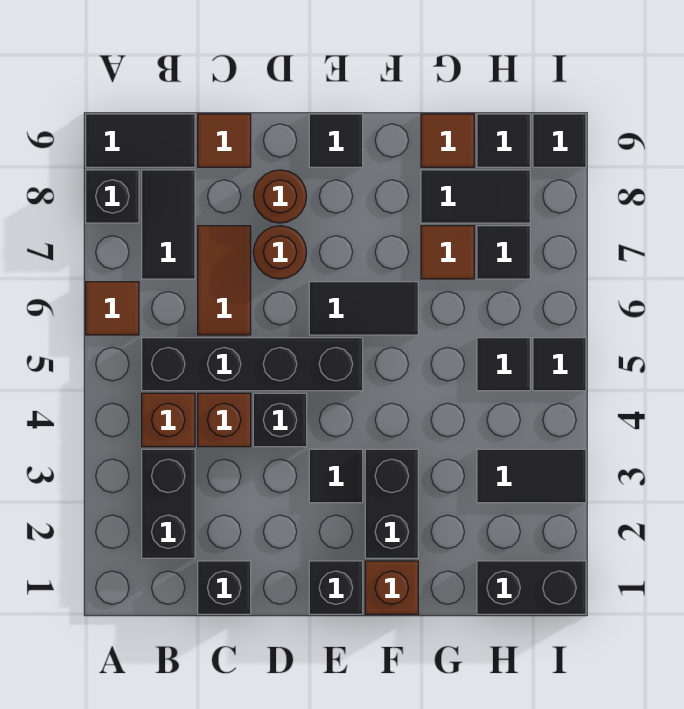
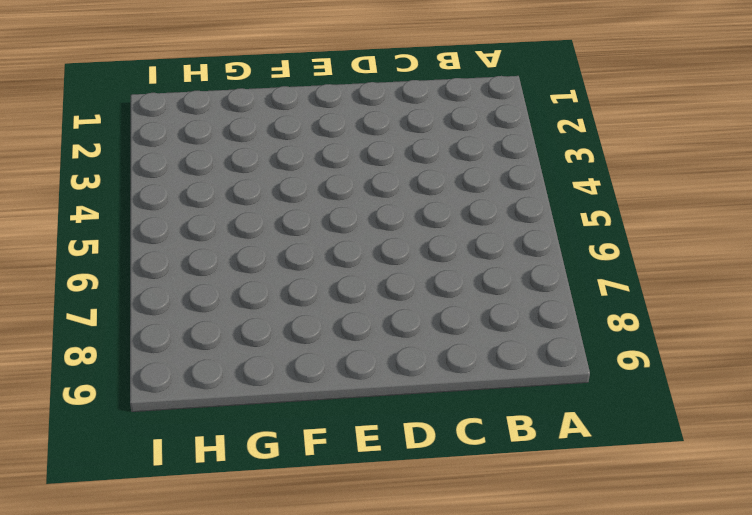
none -> brown tile A6 level 1
none -> black brick A8 level 1
none -> black tile A9:B9 level 1
none -> black brick B2:B3 level 1

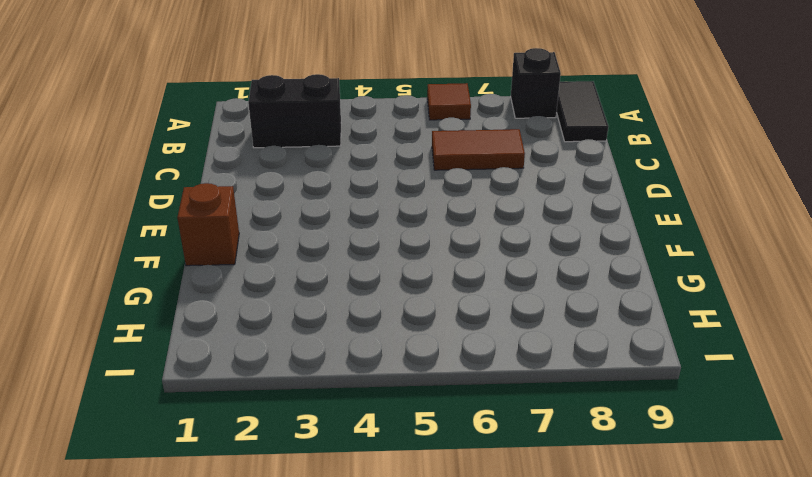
none -> brown brick B4 level 1
none -> black brick B5:E5 level 1
none -> black tile B7:B8 level 1
none -> black brick C1 level 1

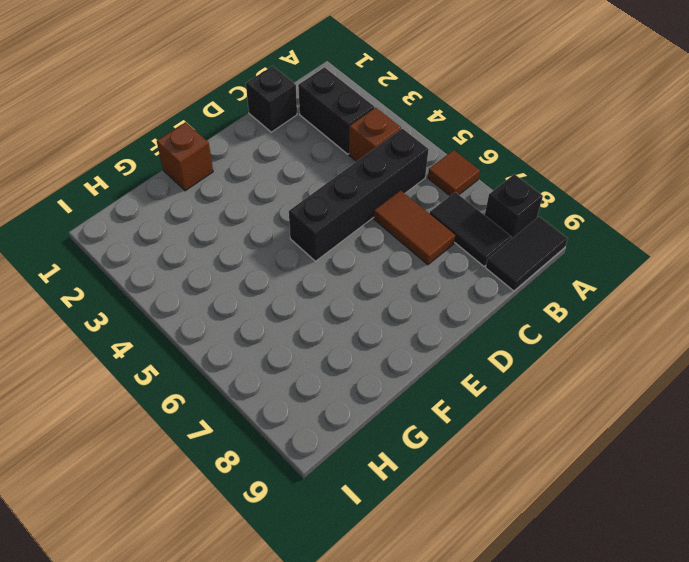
none -> brown brick C4 level 1
none -> brown tile C9 level 1
none -> black brick D4 level 1
none -> brown round brick D7 level 1

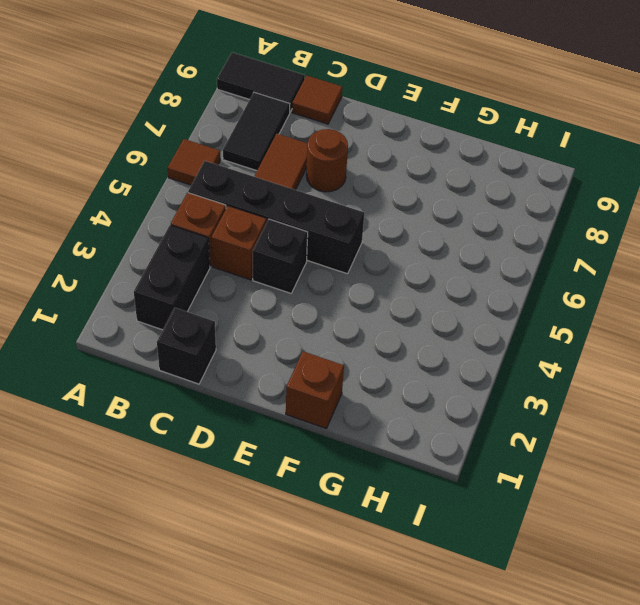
none -> black brick A8 level 1
none -> brown round brick D8 level 1
none -> black brick E1 level 1
none -> black tile E3 level 1

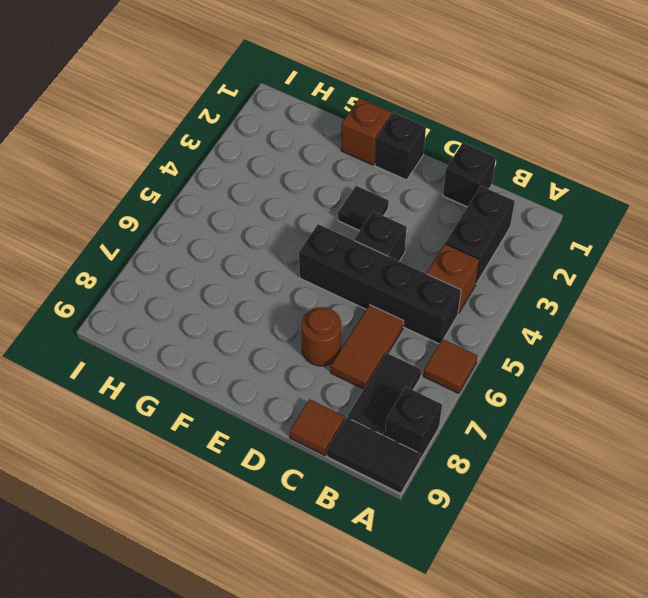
none -> brown brick C4 level 1
none -> brown round brick D8 level 1
none -> black tile E6:F6 level 1
none -> black tile E9 level 1

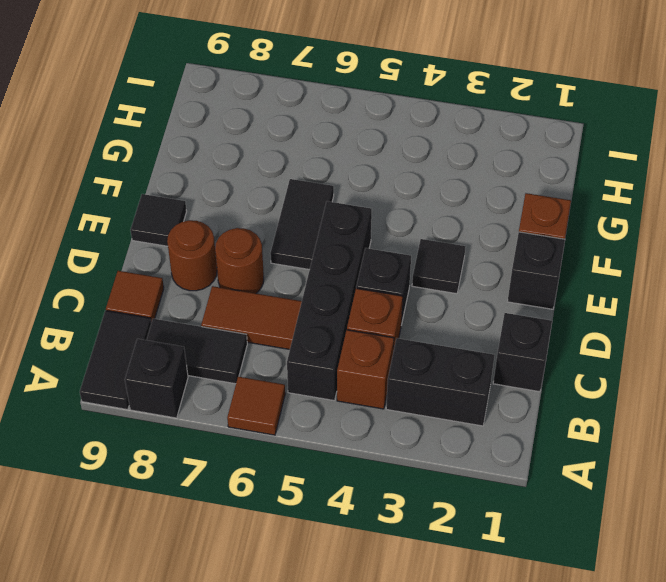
none -> black brick F2:F3 level 1
none -> brown tile G7 level 1
none -> black tile G8:H8 level 1
none -> brown tile G9 level 1

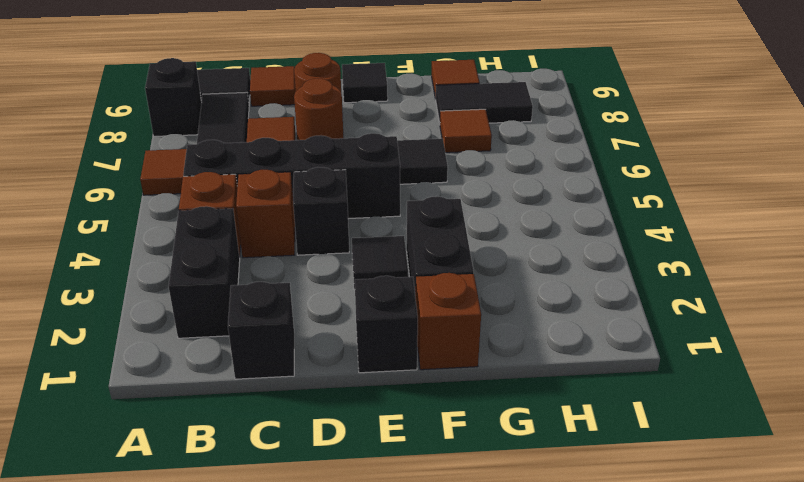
none -> black brick H1:I1 level 1
none -> black tile H3:I3 level 1
none -> black tile H5 level 1
none -> black tile H7 level 1

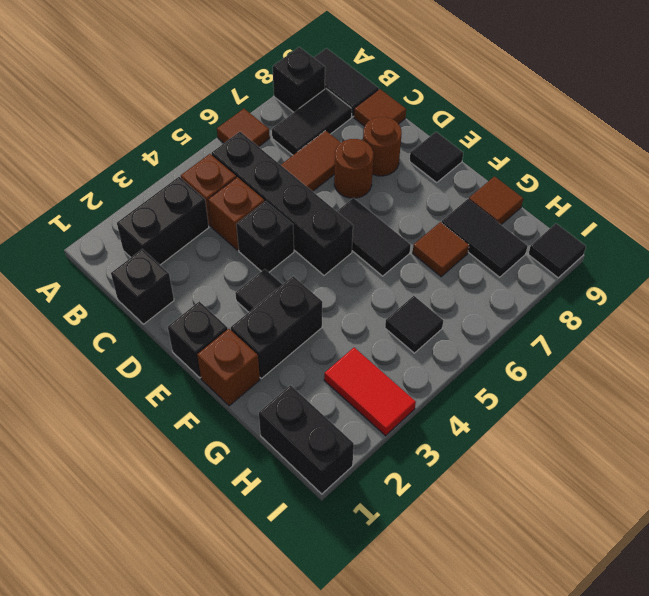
red tile H3:I3 level 1 -> black tile H3:I3 level 1
none -> black tile H7 level 1
none -> black tile H9 level 1
none -> black tile I5 level 1

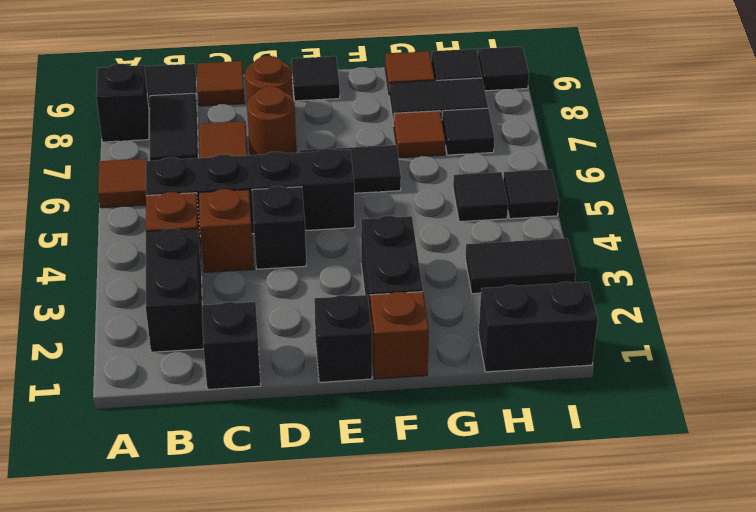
none -> black tile E3 level 1

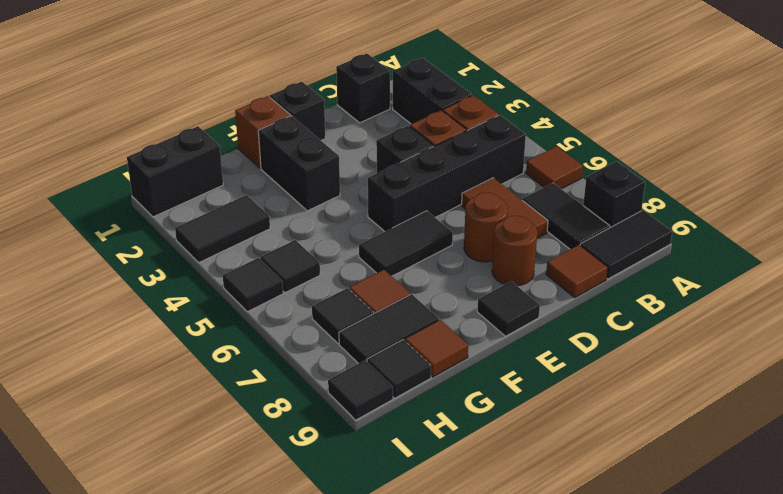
none -> black tile E3 level 1

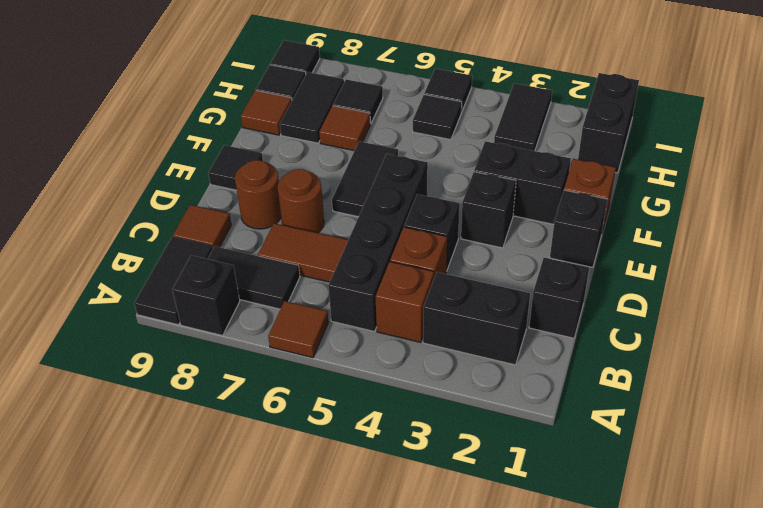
black brick E3 level 1 -> black tile E3 level 1

